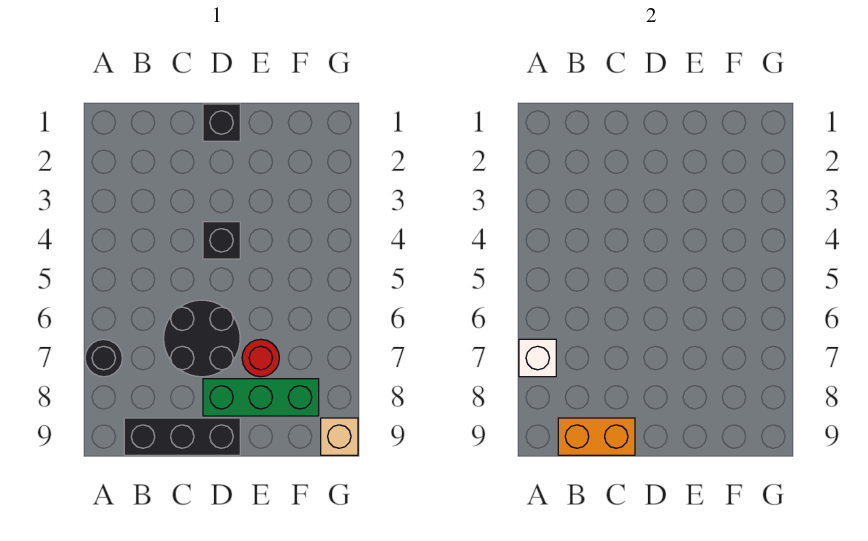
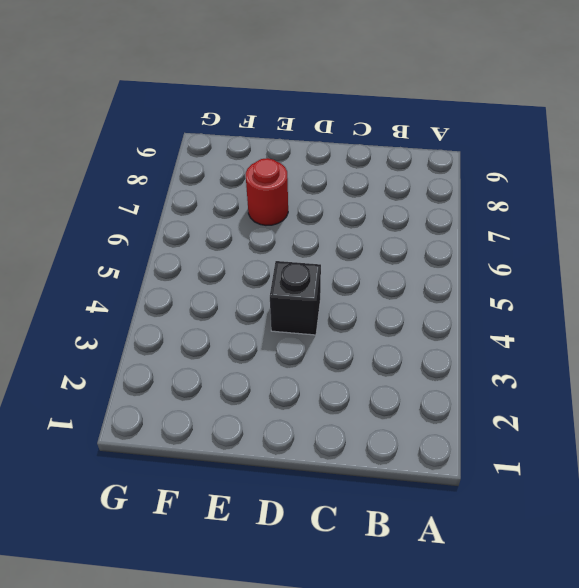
none -> black round brick A7 level 1
none -> black brick B9:D9 level 1

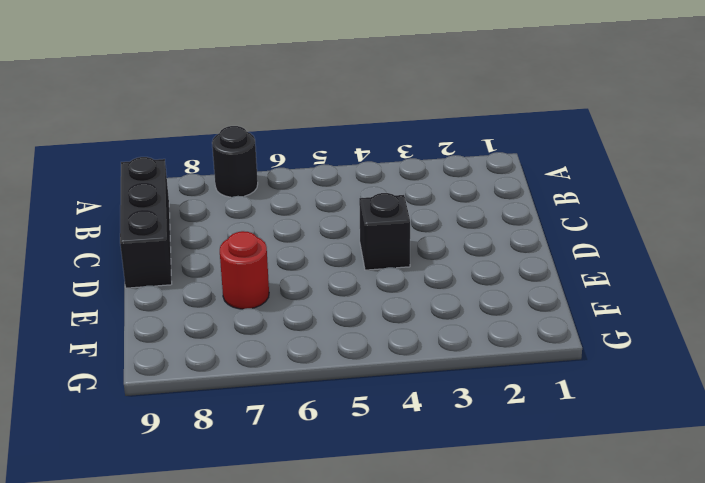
none -> black round brick C6:D7 level 1
none -> black brick D1 level 1

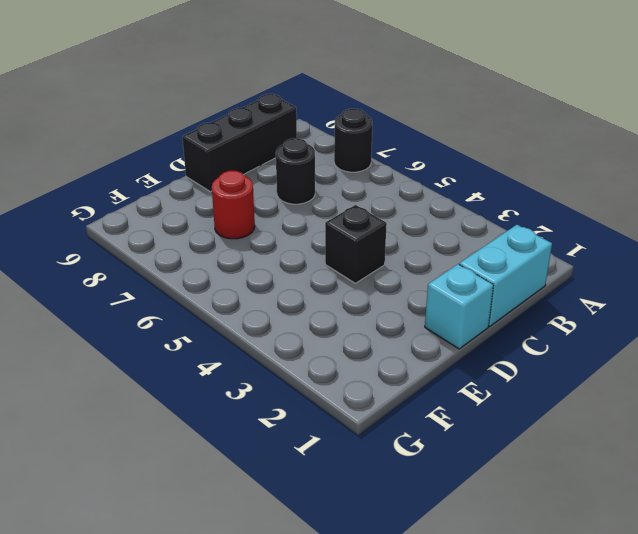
cyan brick B1:C1 level 1 -> none
black round brick C7 level 1 -> black round brick C6:D7 level 1
cyan brick D1 level 1 -> black brick D1 level 1
none -> green brick D8:F8 level 1
none -> tan brick G9 level 1

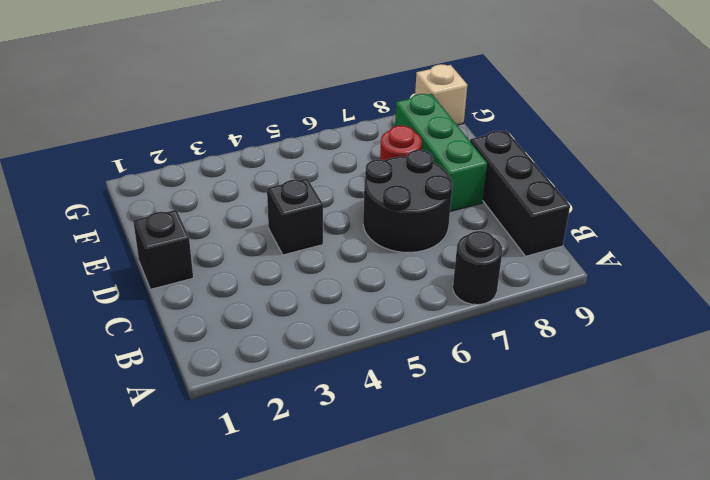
none -> white brick A7 level 2
none -> orange brick B9:C9 level 2

